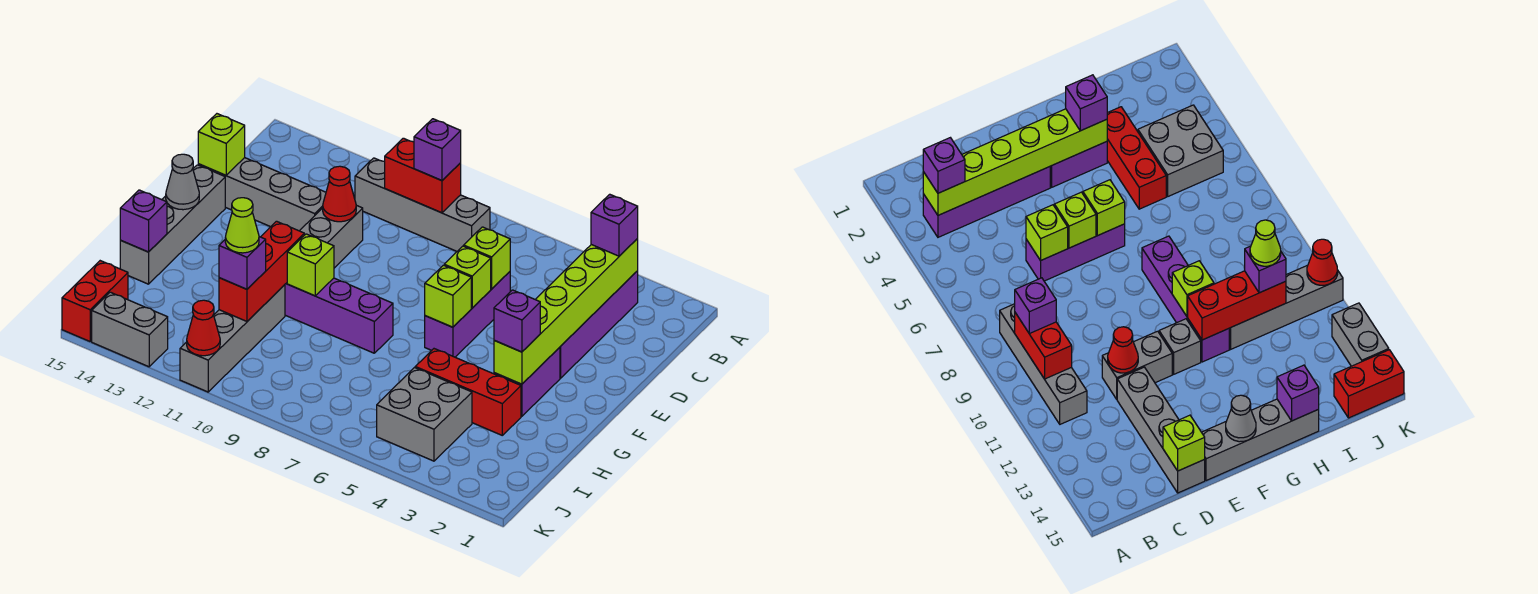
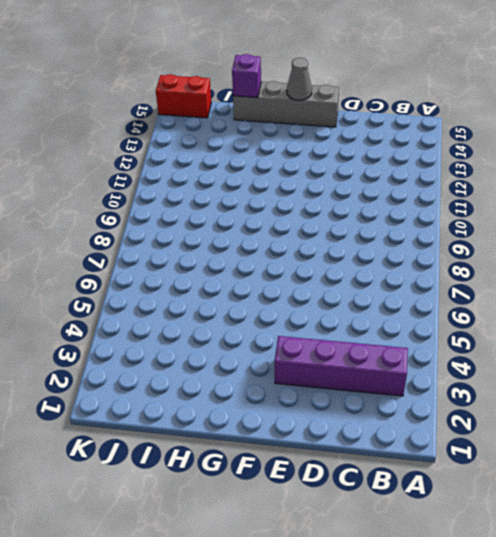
none -> grey brick B8:B11 level 1
none -> purple brick D6:F6 level 1
none -> grey brick D11:E11 level 1
none -> grey brick D12:D15 level 1

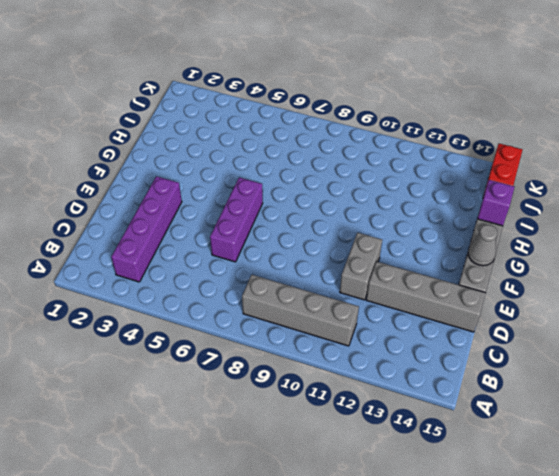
none -> purple brick F3:G3 level 1
none -> grey brick F11 level 1
none -> purple brick G8:G11 level 1
none -> red brick H3:H5 level 1

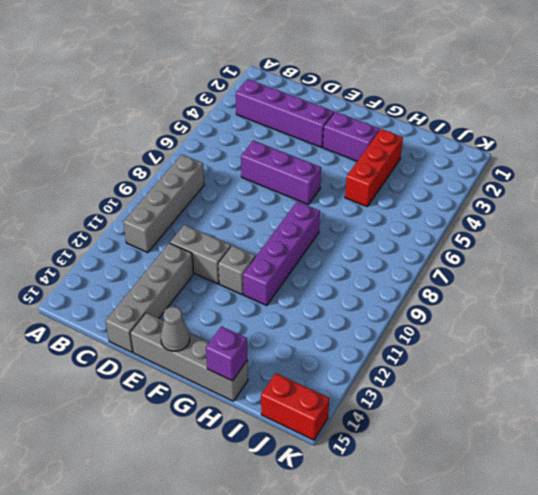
none -> grey brick H11:K11 level 1
none -> grey brick I4:J5 level 1
none -> grey brick K13:K14 level 1
none -> lime brick B3:G3 level 2

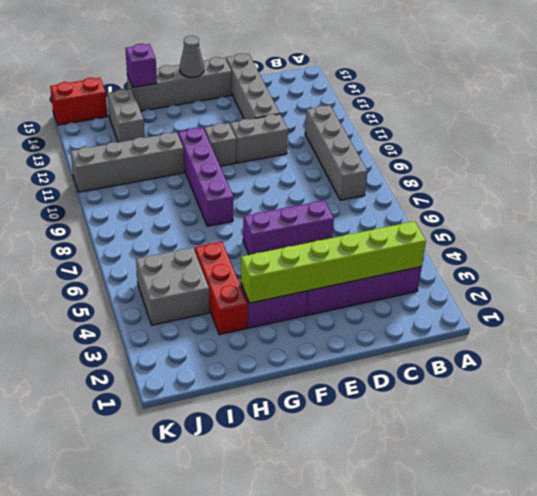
grey brick I13:I14 level 1 -> grey brick K13:K14 level 1
none -> red brick B9:B10 level 2
none -> lime brick D6 level 2
none -> red cone D11 level 2
none -> lime brick D15 level 2

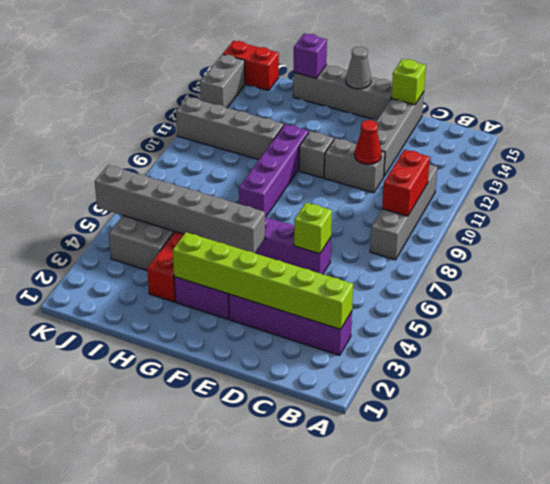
grey brick F5:K5 level 2 -> none
none -> lime brick E6 level 2
none -> lime brick F6 level 2
none -> lime brick G10 level 2
none -> red brick G11:I11 level 2

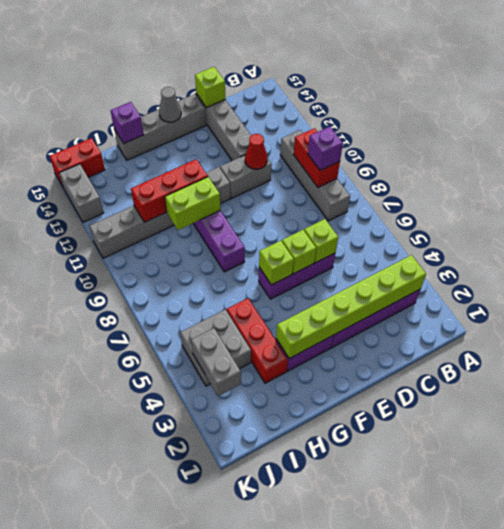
lime brick G10:H10 level 2 -> lime brick G10 level 2
grey brick J3:J4 level 2 -> none
none -> red cone K11 level 2
none -> purple brick B3 level 3
none -> purple brick G3 level 3
none -> purple brick I11 level 3

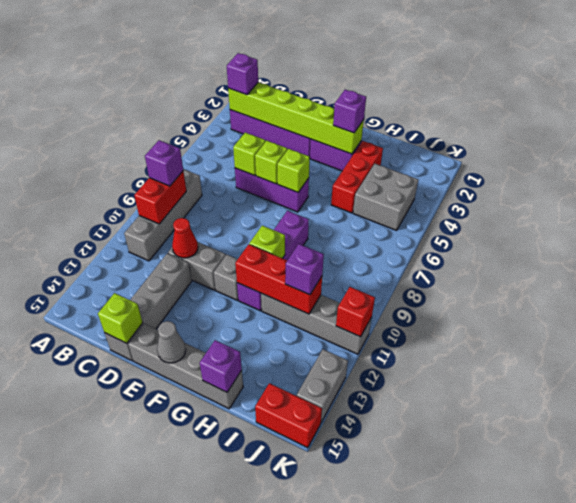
red brick K11 level 2 -> red cone K11 level 2
none -> lime cone I11 level 4

